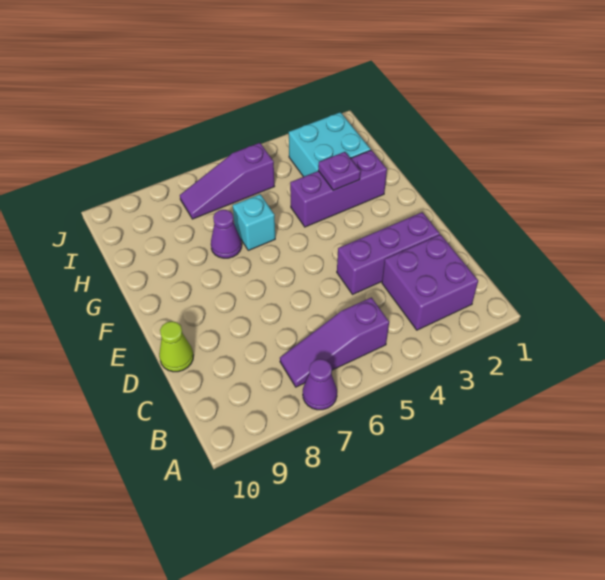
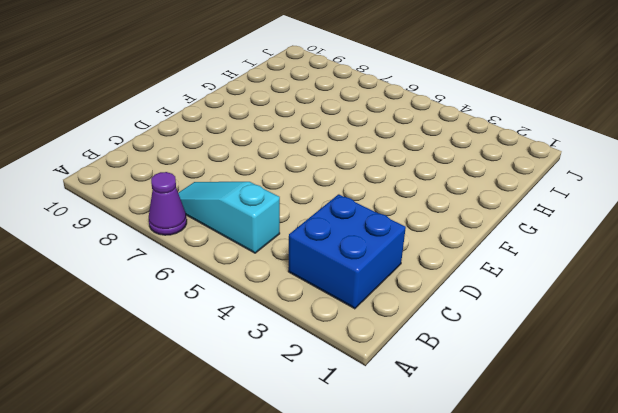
blue brick B2:C3 level 1 -> purple brick B2:C3 level 1
cyan slope B5:B7 level 1 top 5 -> purple slope B5:B7 level 1 top 5
none -> purple brick D2:D4 level 1
none -> lime cone D10 level 1

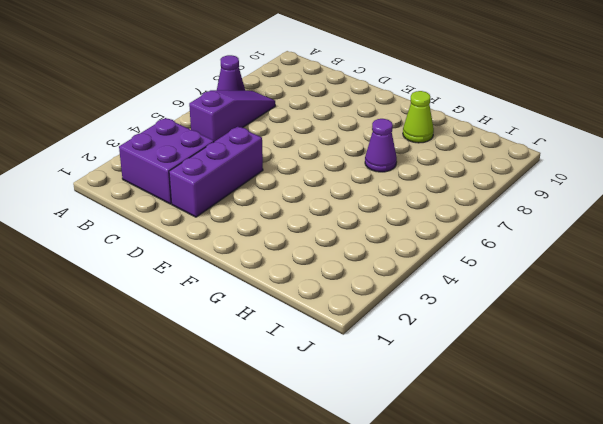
lime cone G9 level 1 -> lime cone D10 level 1
none -> purple brick G2:G4 level 1
none -> cyan brick G6 level 1

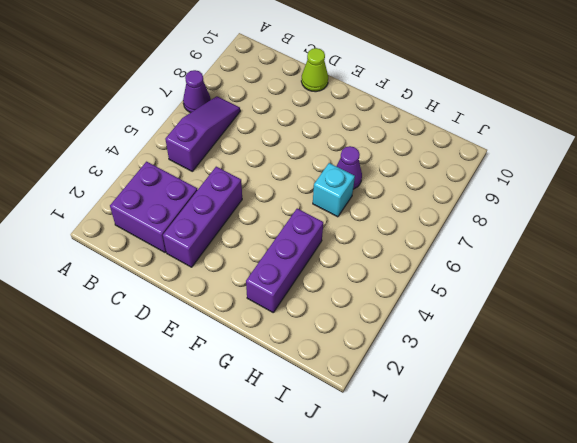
none -> cyan brick H2:I3 level 1
none -> purple slope I5:I7 level 1 top 5

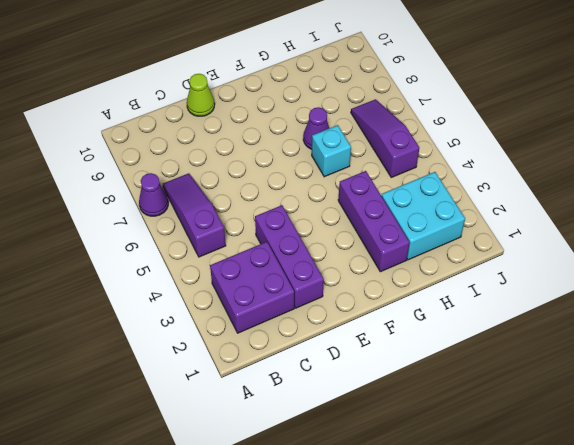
none -> purple plate G3 level 2

